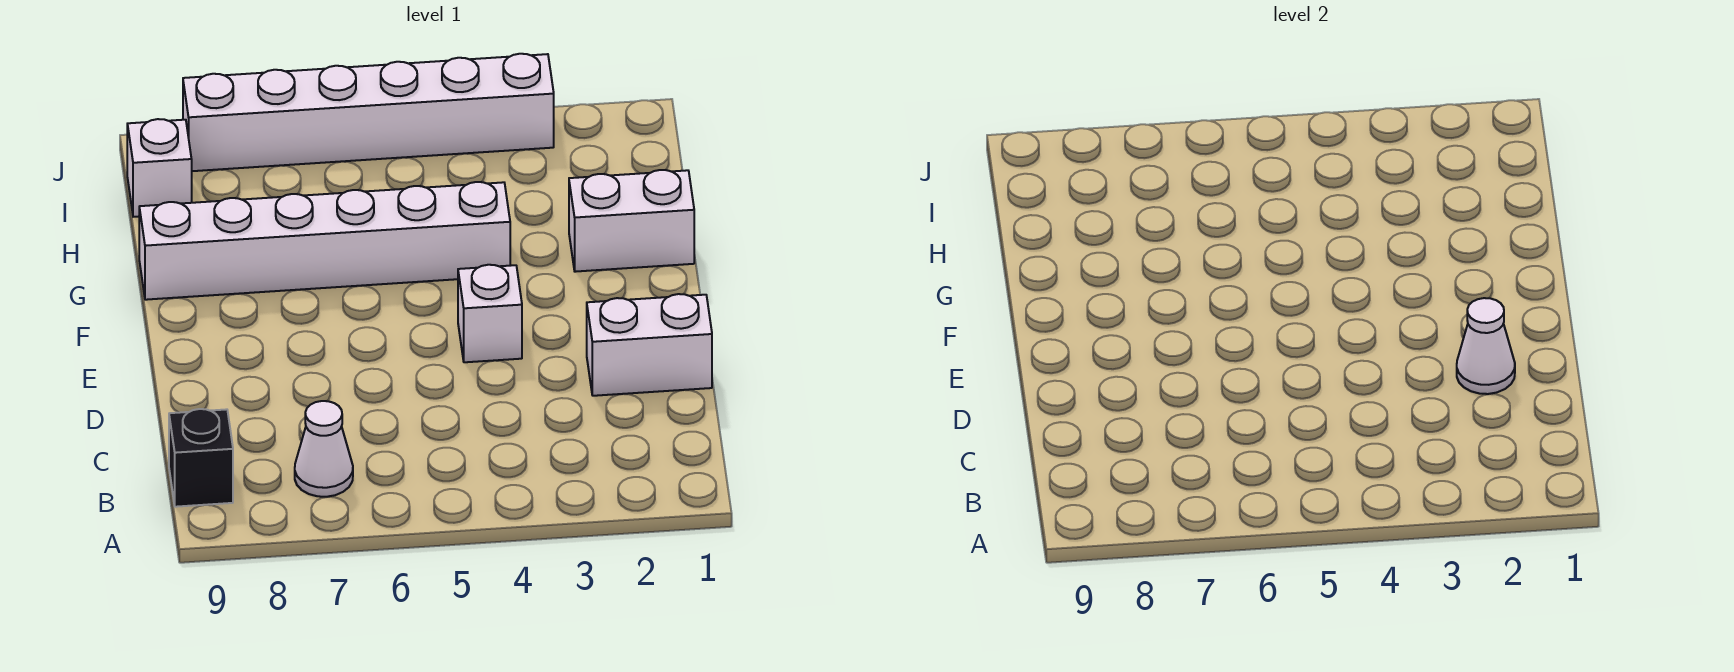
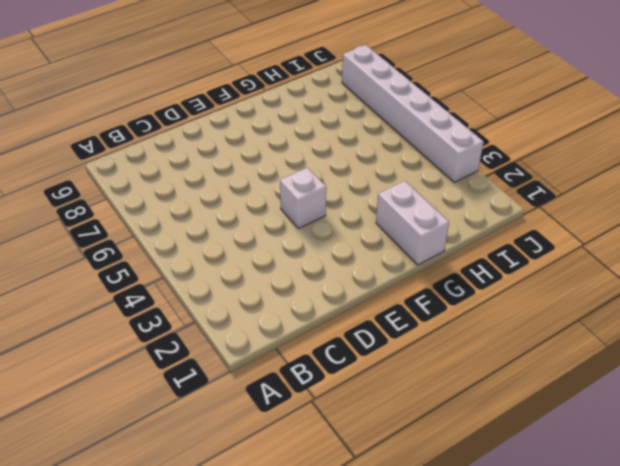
none -> white cone B7 level 1
none -> black brick B9 level 1

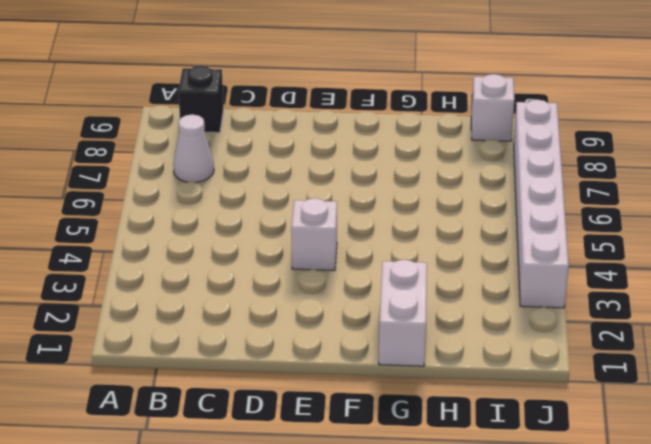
none -> white brick D1:D2 level 1
none -> white brick G4:G9 level 1

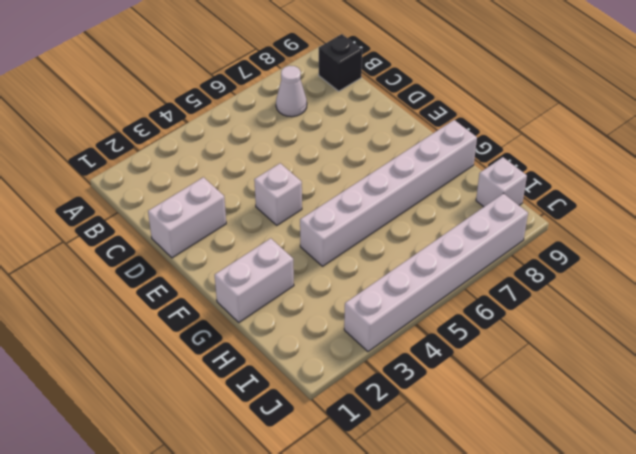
none -> white cone D2 level 2

